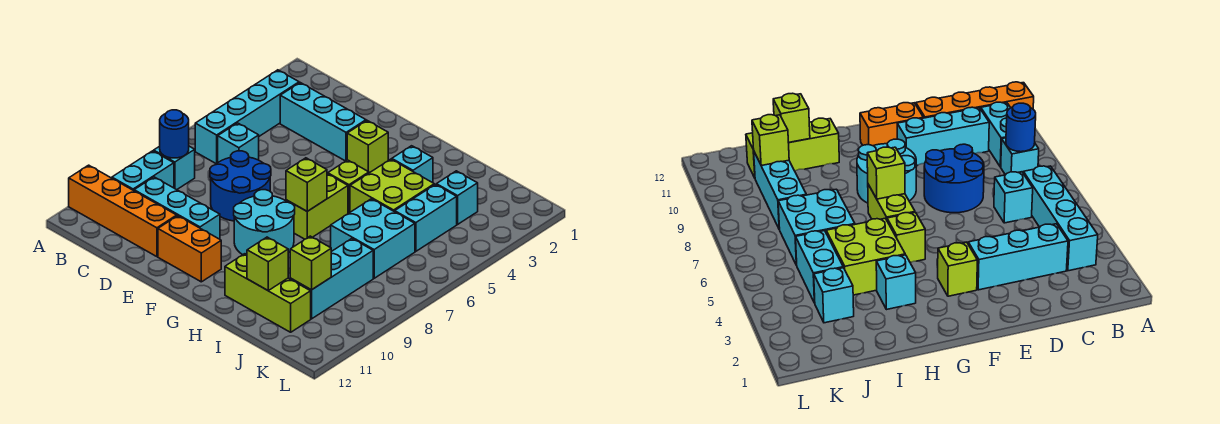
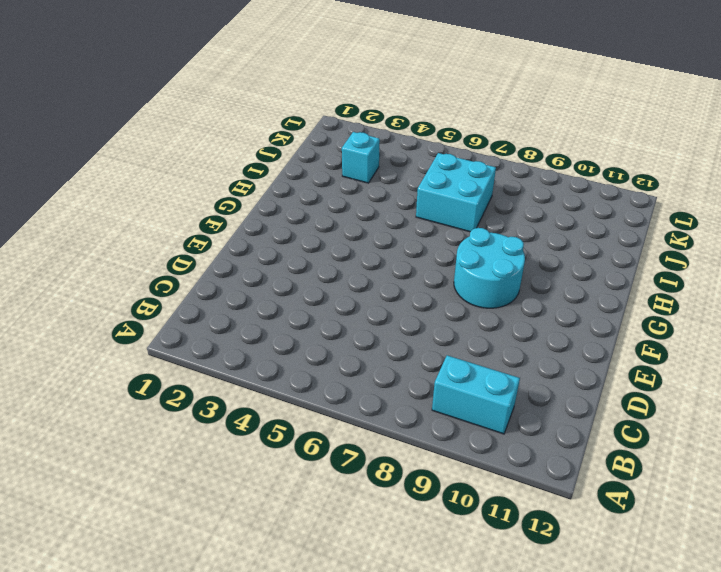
none -> orange brick A11:D11 level 1
none -> cyan brick B3:B6 level 1
none -> cyan brick B8 level 1

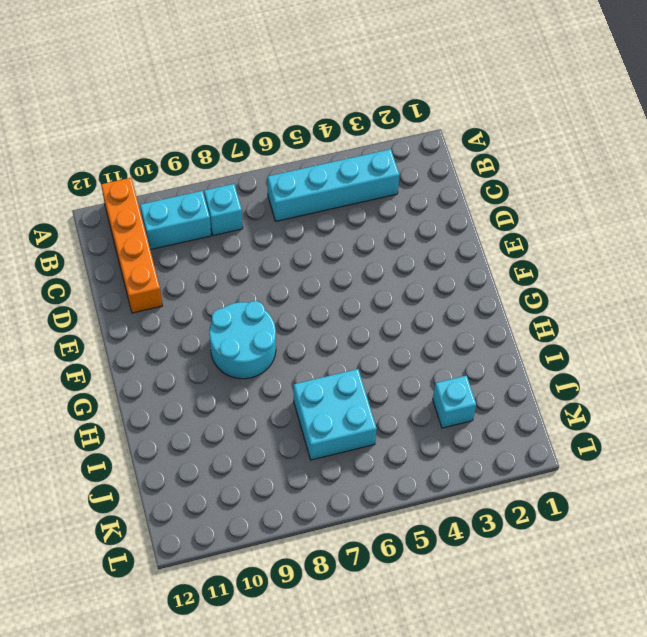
none -> cyan brick C3:E3 level 1
none -> cyan brick C6 level 1
none -> cyan brick C10:E10 level 1

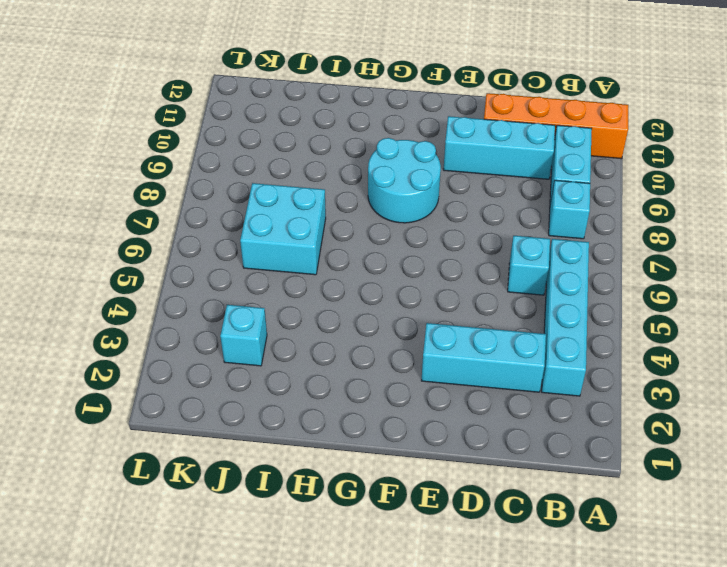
none -> blue round brick D7:E8 level 1
none -> orange brick E11:F11 level 1
none -> lime brick F3 level 1

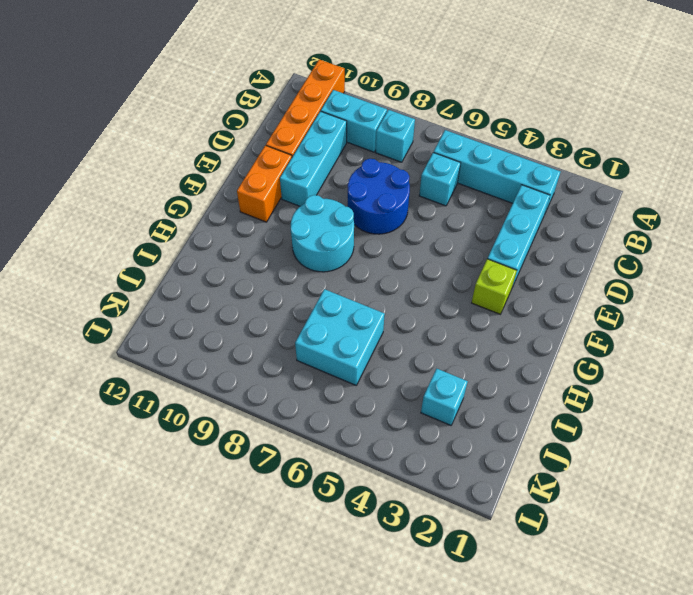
none -> lime brick G5 level 1
none -> lime brick G6:G7 level 1
none -> cyan brick H3 level 1

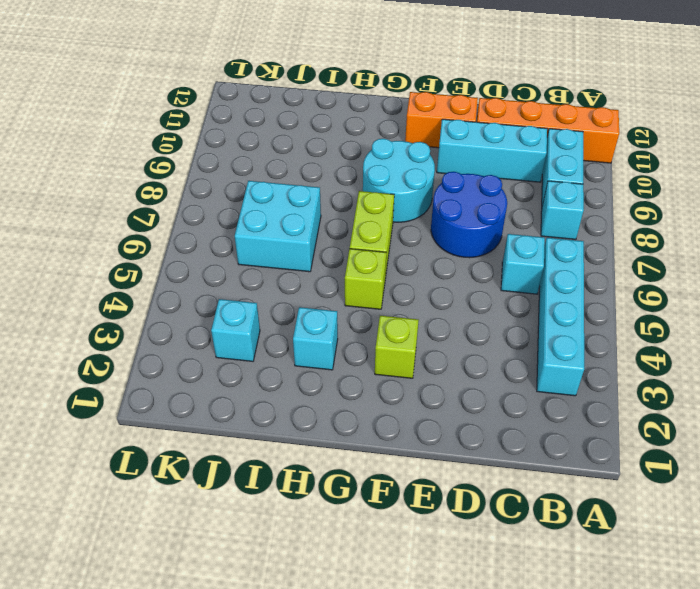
none -> cyan brick C3:E3 level 1
none -> lime brick H4:I5 level 1
none -> lime brick H11:J11 level 1

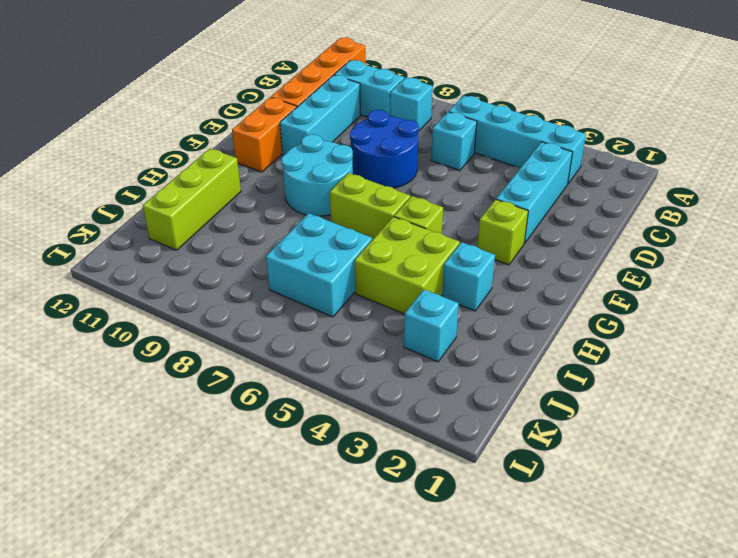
none -> cyan brick J4:J5 level 1
none -> cyan brick J8:J10 level 1
none -> blue round brick B8 level 2

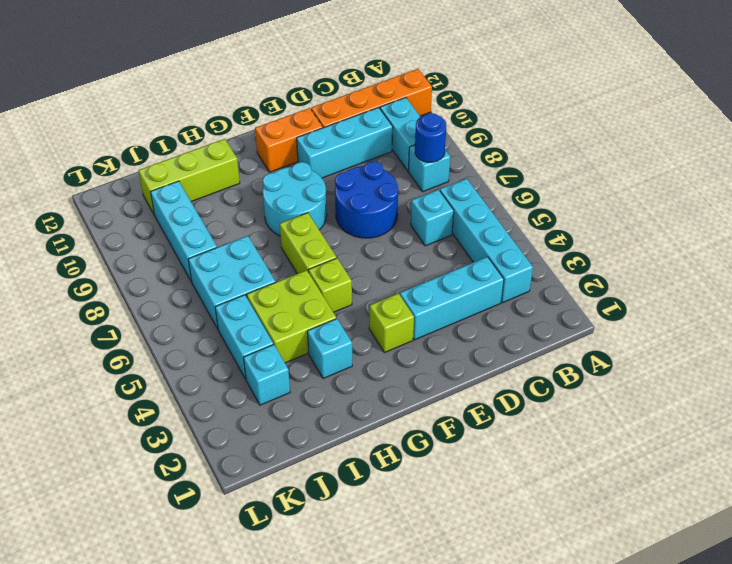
none -> lime brick G7 level 2
none -> lime brick I11 level 2
none -> lime brick J10 level 2

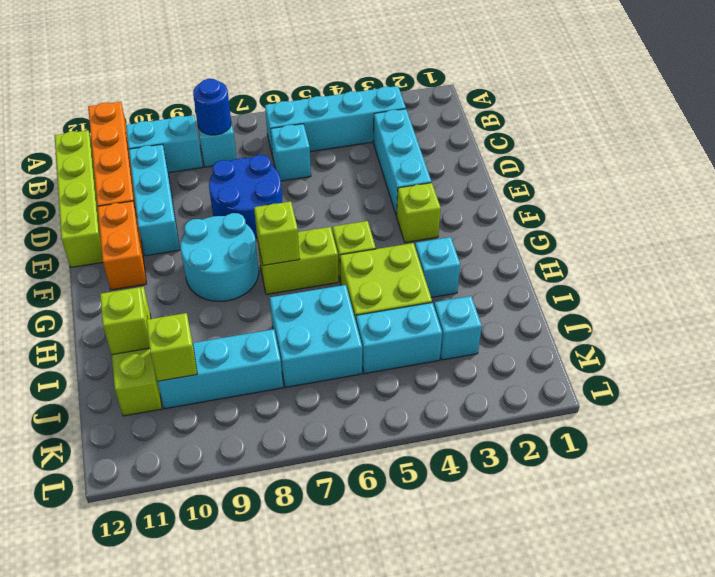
lime brick B12:E12 level 1 -> none

